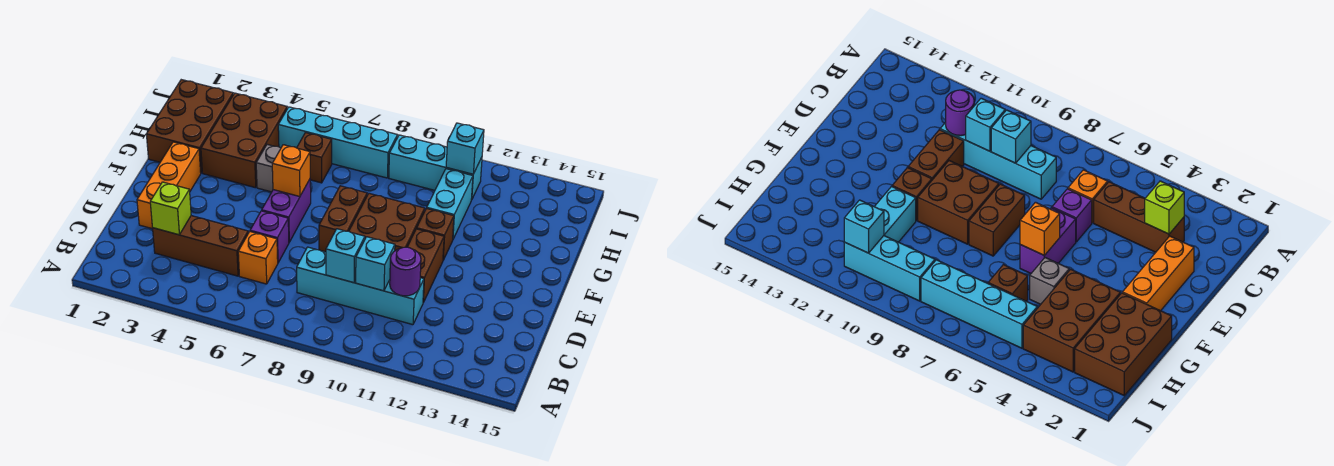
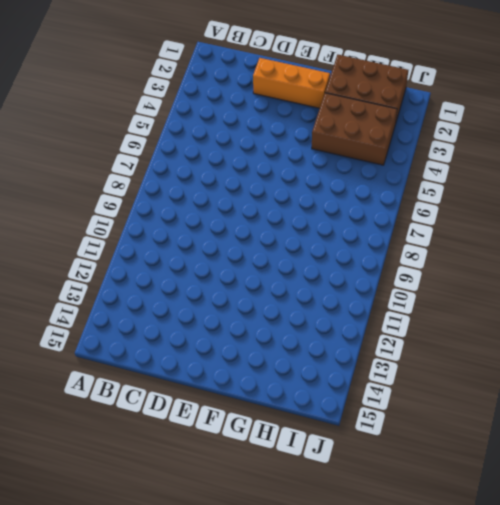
none -> brown brick C3:C5 level 1
none -> orange brick C6 level 1
none -> cyan brick C8:C11 level 1

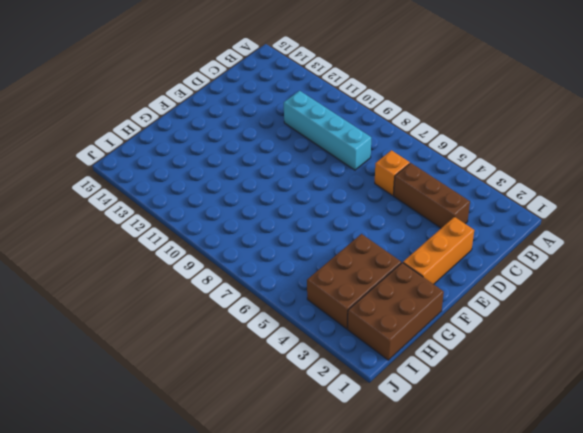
none -> purple brick D6 level 1
none -> brown brick D11:E11 level 1
none -> purple brick E6:F6 level 1

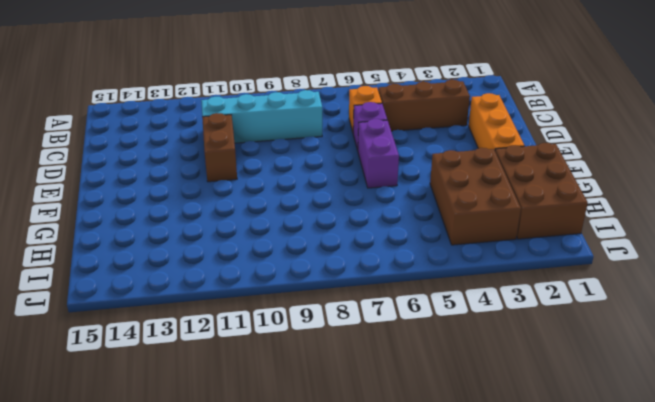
none -> brown brick E8:F8 level 1
none -> brown brick E9:F10 level 1
none -> brown brick F11 level 1

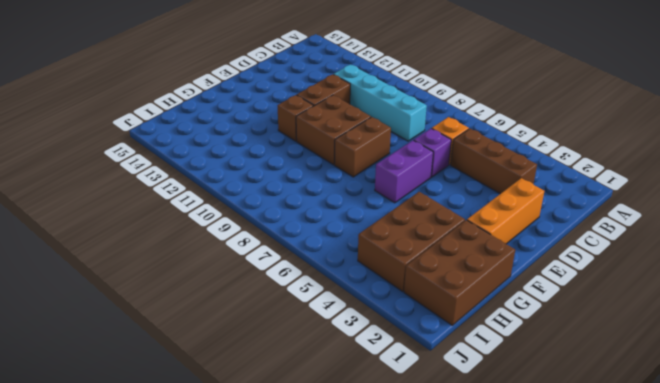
none -> grey brick G5 level 1
none -> cyan brick G11:H11 level 1
none -> brown brick H6 level 1

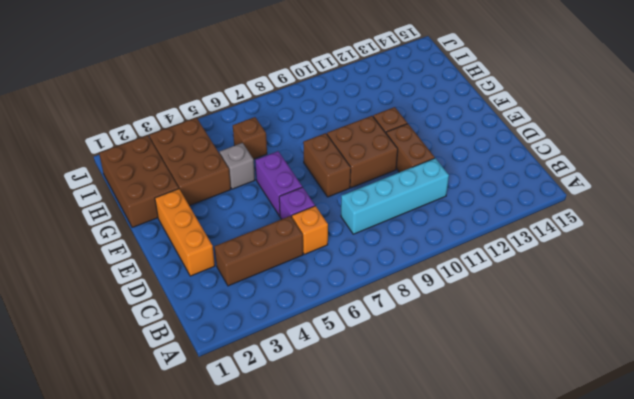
none -> cyan brick G11:H11 level 1
none -> cyan brick I5:I8 level 1
none -> cyan brick I9:I11 level 1

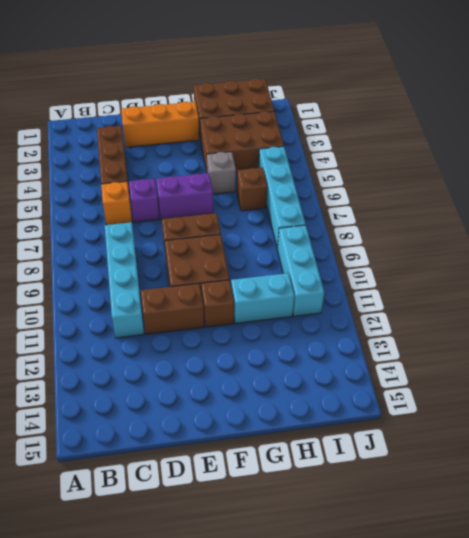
none -> lime brick C3 level 2
none -> cyan brick C9 level 2
none -> cyan brick C10 level 2

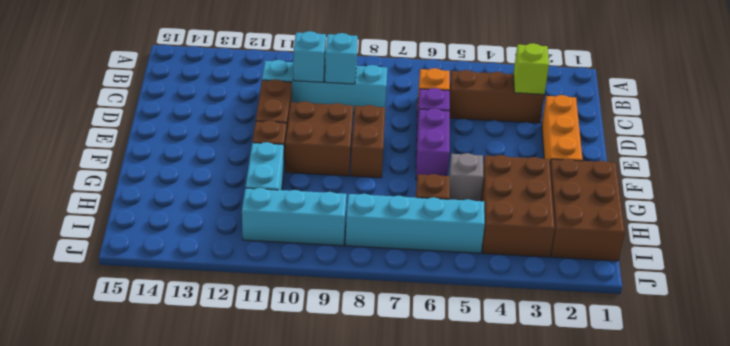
none -> purple round brick C11 level 2
none -> orange brick F6 level 2
none -> cyan brick I11 level 2

